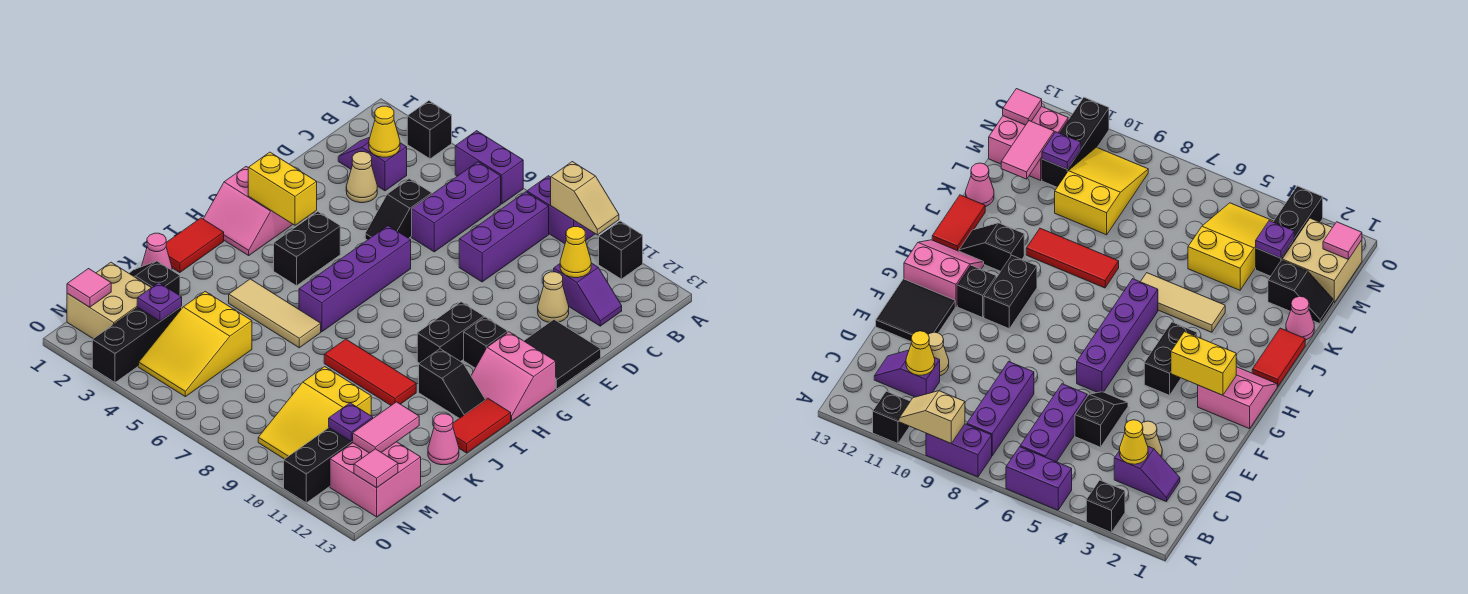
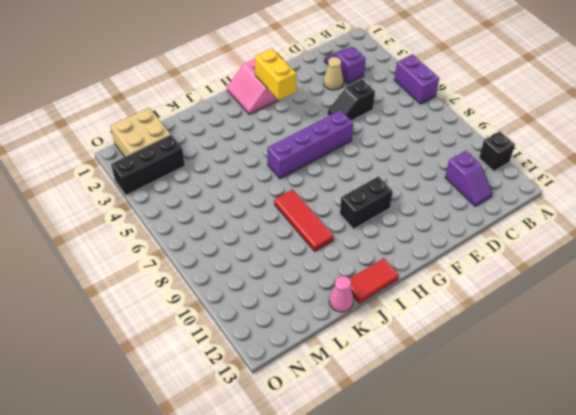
none -> black brick A3 level 1
none -> purple brick A8:A9 level 1
none -> purple brick B6:D6 level 1
none -> purple brick B8:D8 level 1

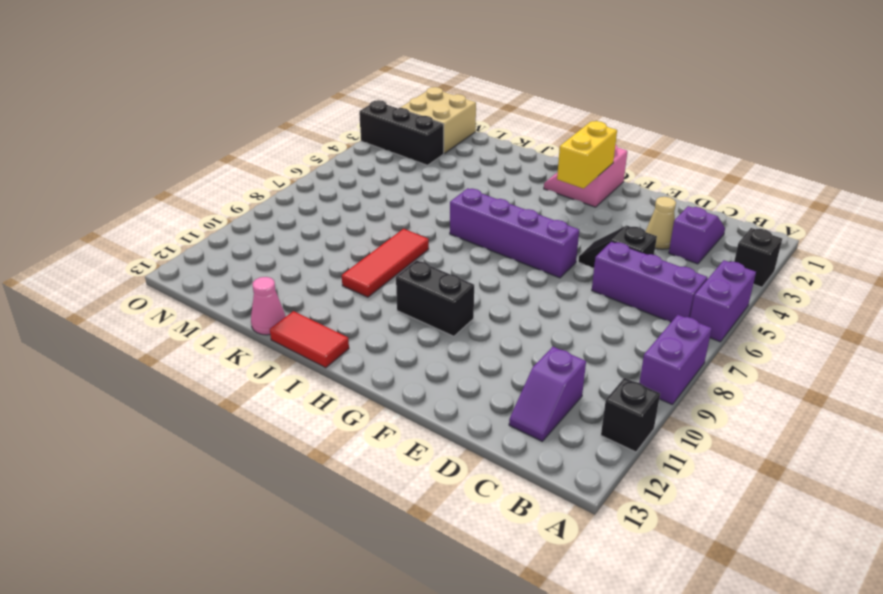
none -> purple brick B8:D8 level 1
none -> tan cone D11 level 1
none -> black tile E12:F13 level 1
none -> black brick G4:H4 level 1

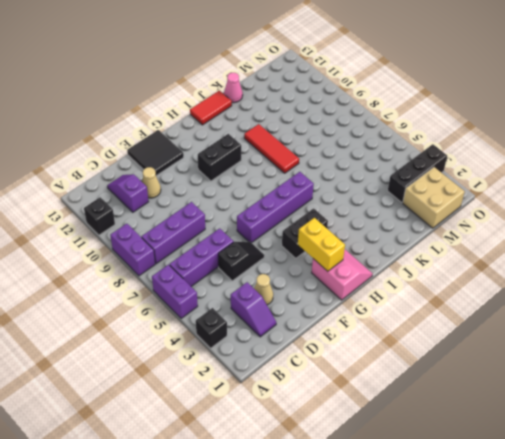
none -> black brick G11 level 1
none -> pink slope G12:H13 level 1 top G
none -> red tile I1:J1 level 1
none -> black slope I11:I12 level 1 top 11

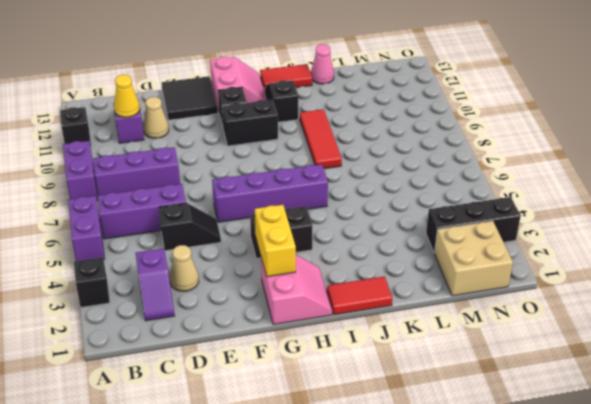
none -> tan tile J4:J6 level 1
none -> pink cone K1 level 1
none -> black slope L1:L2 level 1 top 2
none -> yellow slope L4:N5 level 1 top L

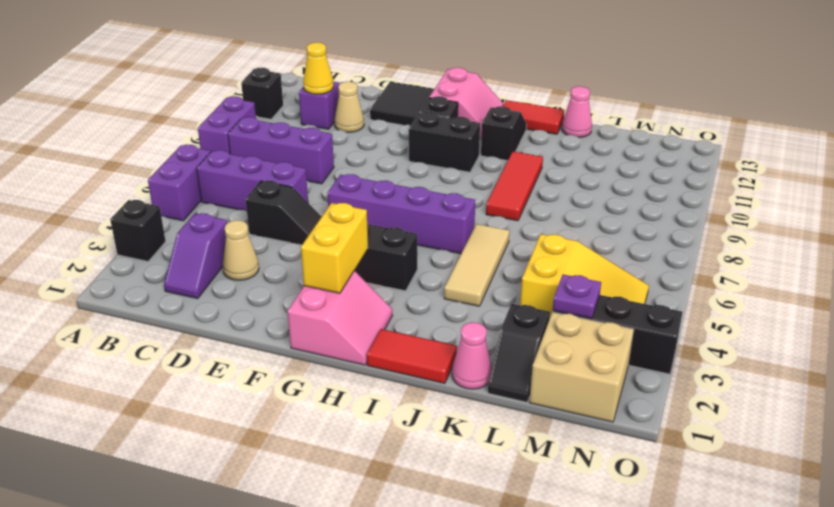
none -> yellow slope L9:N10 level 1 top L
none -> black brick M11:O11 level 1
none -> pink brick M12:N13 level 1
none -> tan slope A9:A10 level 2 top 9

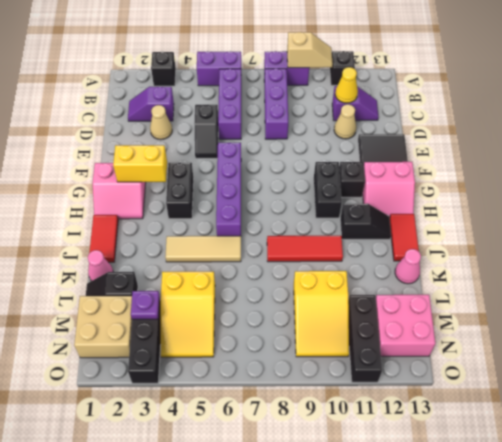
none -> yellow cone C3 level 2
none -> pink tile L12:M12 level 2
none -> purple plate M11 level 2
none -> pink tile N1 level 2

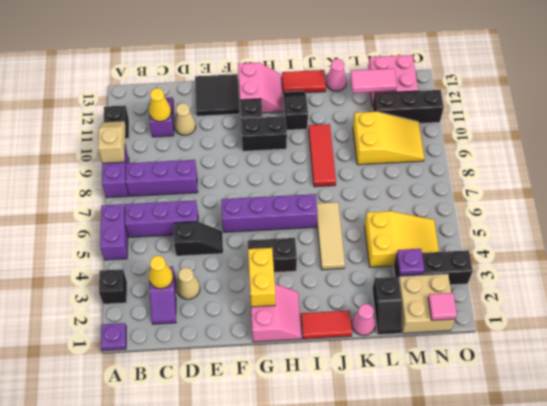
purple plate A1 level 1 -> purple plate M11 level 2
none -> pink tile N13 level 2

